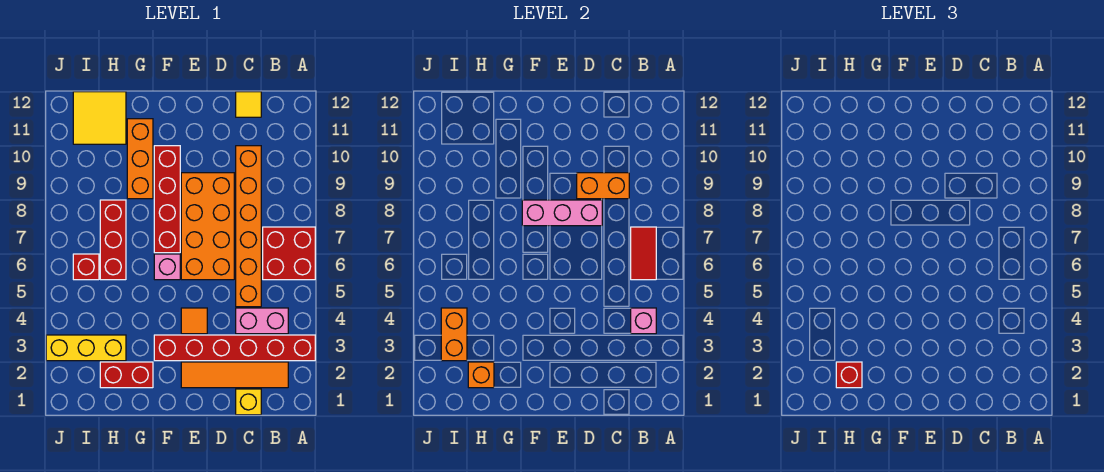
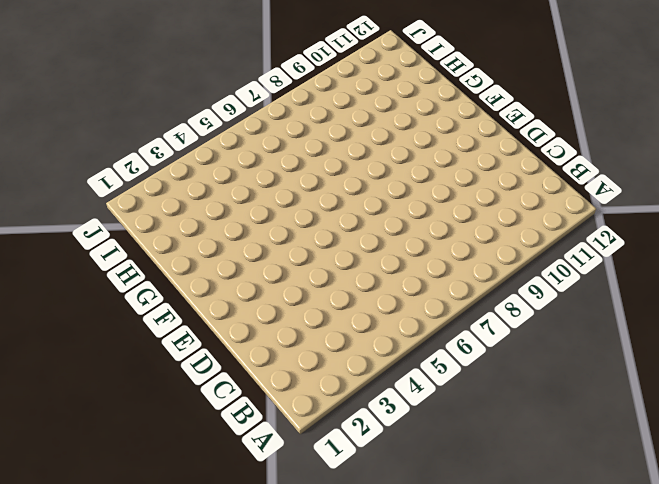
none -> red brick A3:F3 level 1
none -> red brick A6:B7 level 1
none -> orange tile B2:E2 level 1

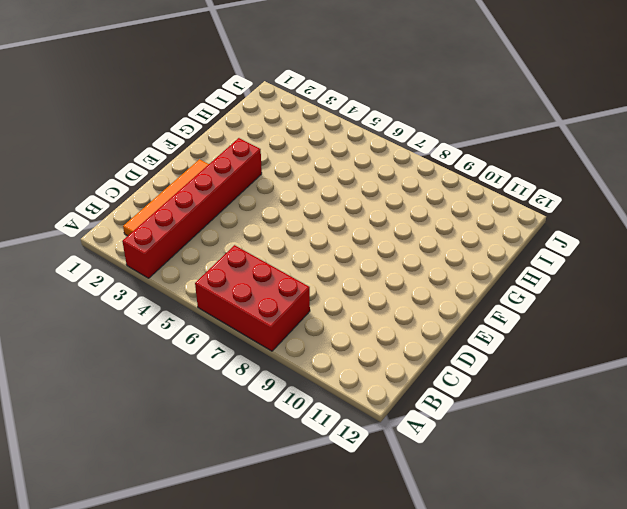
red brick A6:B8 level 1 -> red brick A6:B7 level 1
none -> pink brick B4:C4 level 1
none -> yellow brick C1 level 1
none -> orange brick C5:C10 level 1

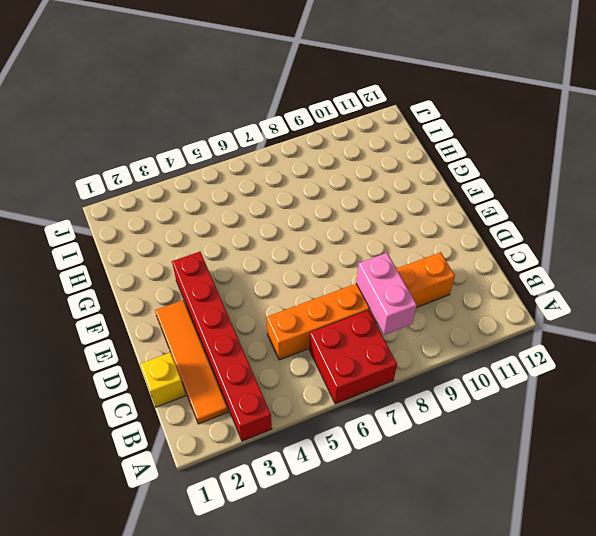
pink brick B8:C8 level 2 -> pink brick B4:C4 level 1
none -> yellow tile C12 level 1
none -> orange brick D6:E9 level 1
none -> orange tile E4 level 1

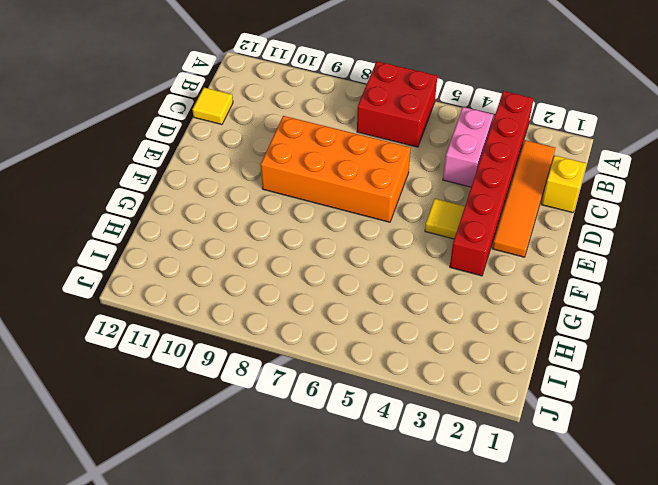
yellow tile E4 level 1 -> orange tile E4 level 1
none -> orange brick C5:C10 level 1
none -> pink brick F6 level 1
none -> red brick F7:F10 level 1

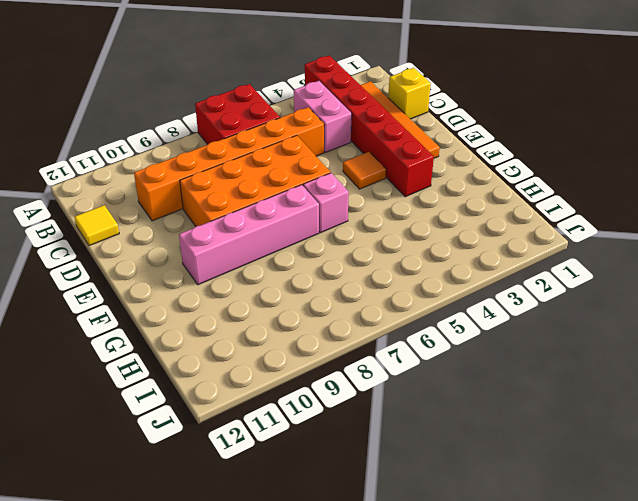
pink brick F7:F10 level 1 -> red brick F7:F10 level 1
none -> red brick G2:H2 level 1
none -> orange brick G9:G11 level 1
none -> yellow brick H3:J3 level 1

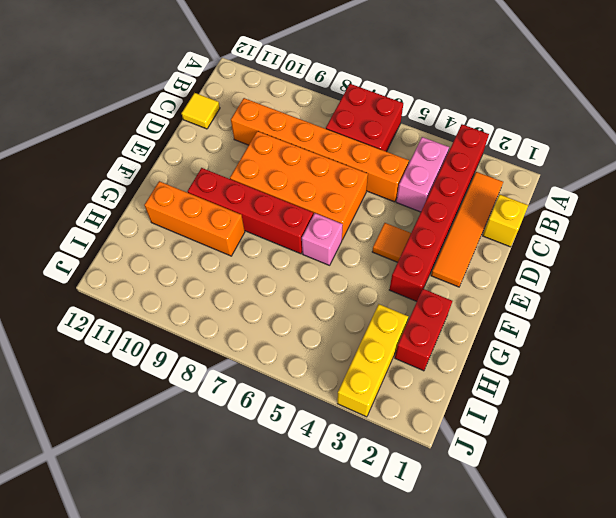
none -> red brick H6:H8 level 1
none -> yellow tile H11:I12 level 1
none -> red brick I6 level 1

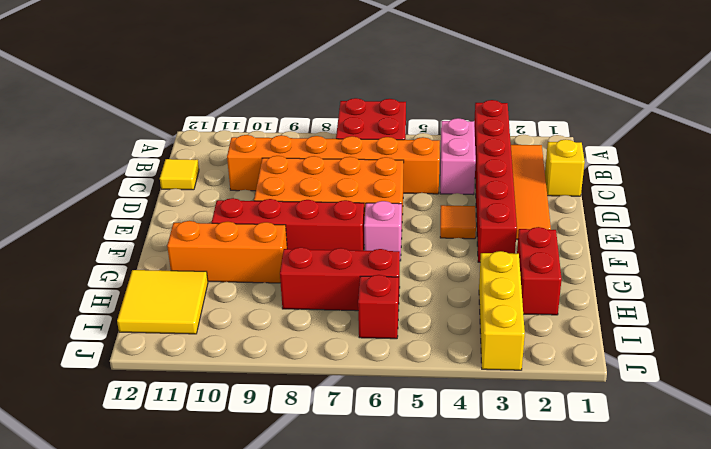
none -> pink brick B4 level 2
none -> red tile B6:B7 level 2
none -> orange brick C9:D9 level 2

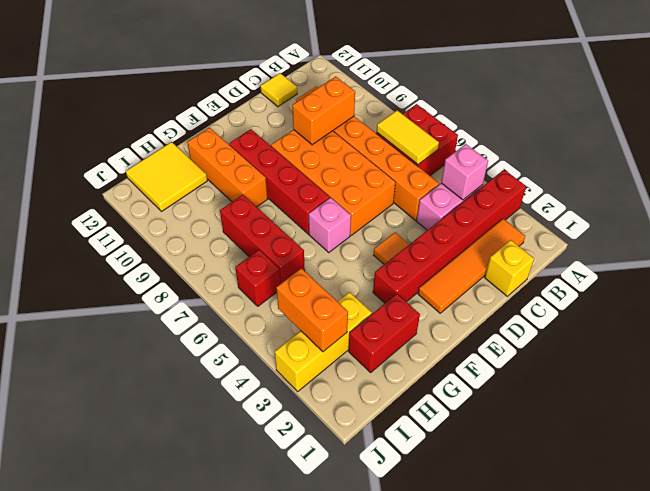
yellow tile B6:B7 level 2 -> red tile B6:B7 level 2
none -> pink brick D8:F8 level 2
none -> orange brick H2 level 2
none -> red brick H2 level 3

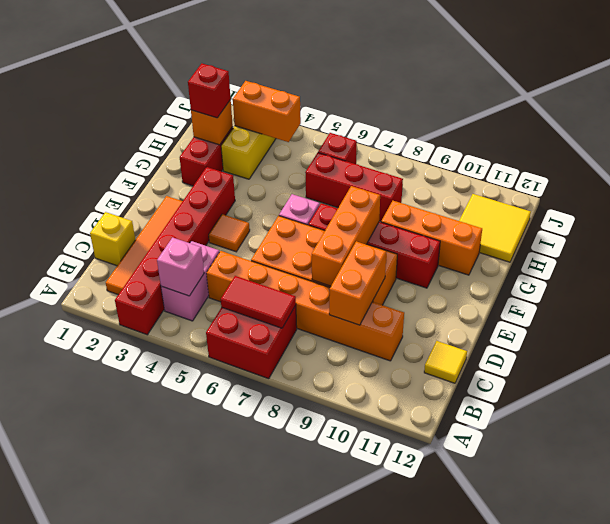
orange brick D8:F8 level 2 -> pink brick D8:F8 level 2

